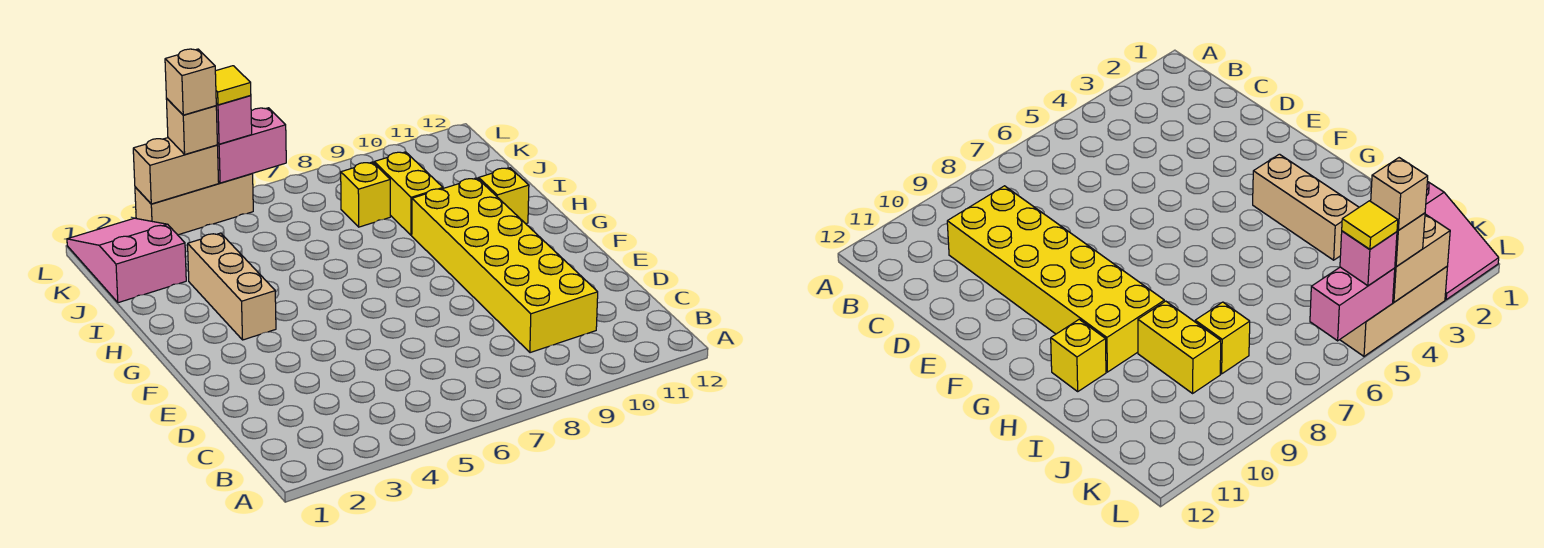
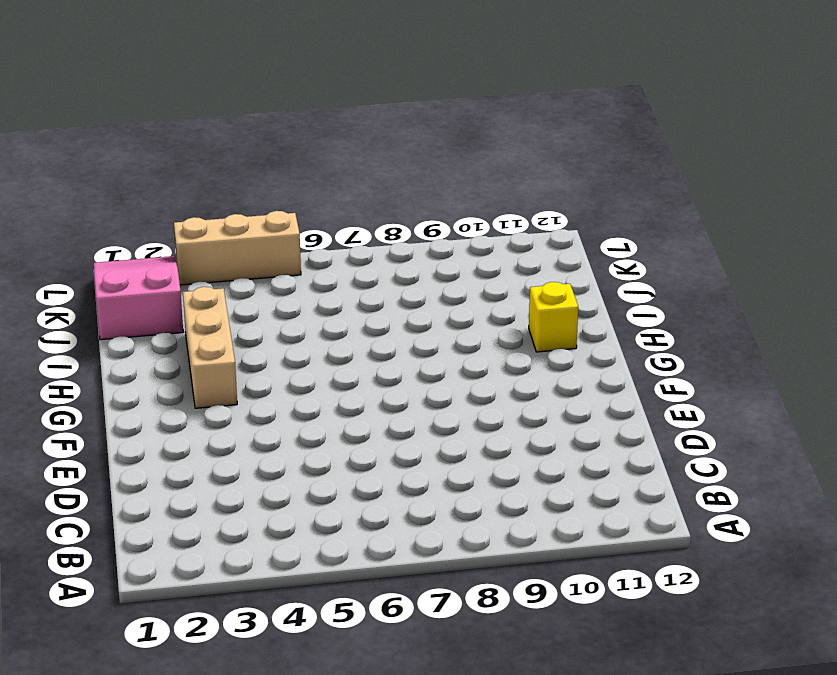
none -> yellow brick C9:H10 level 1
none -> yellow brick I9:J9 level 1
none -> yellow brick J8 level 1

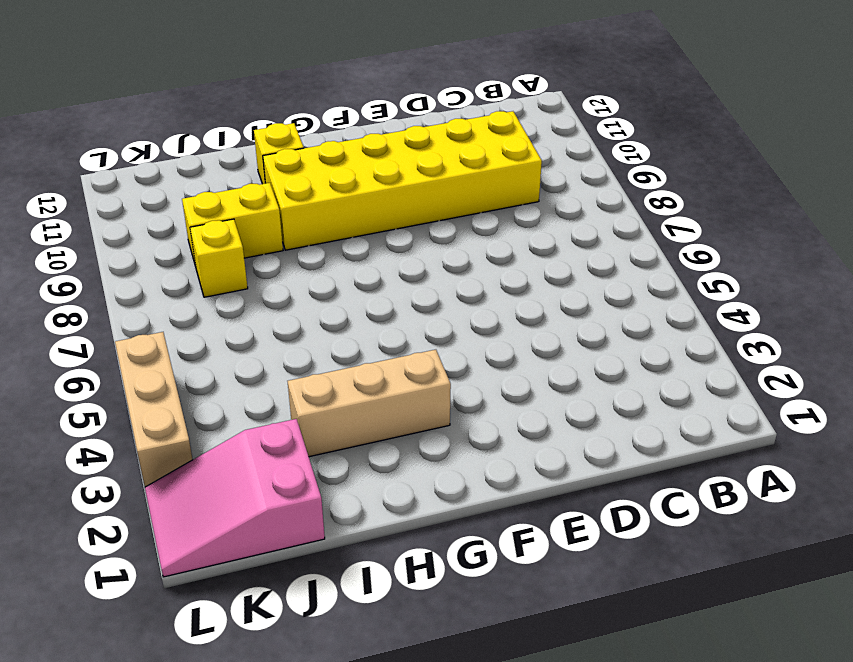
none -> tan brick L3:L4 level 2
none -> pink brick L5:L6 level 2
none -> tan brick L4 level 3

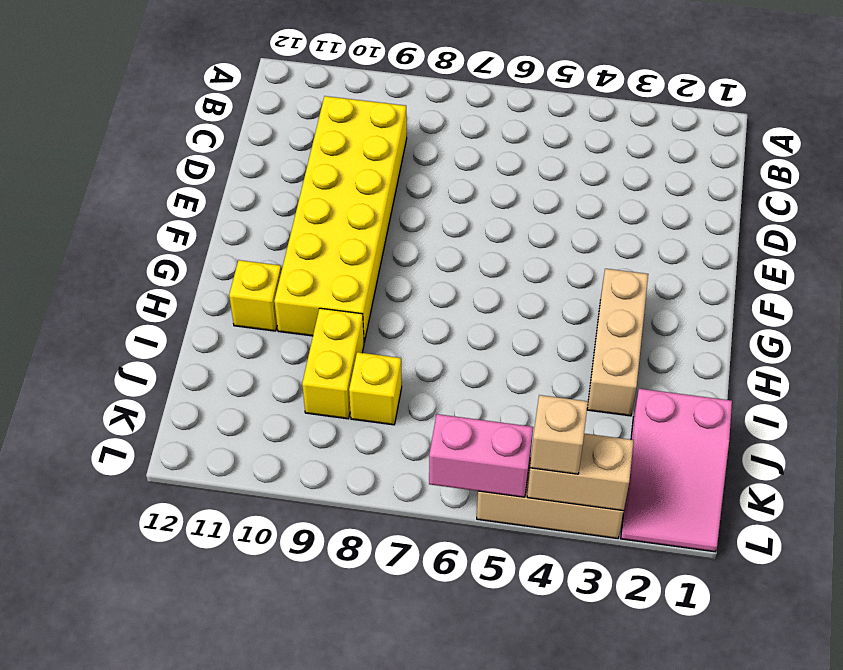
none -> pink brick L5 level 3
none -> tan brick L4 level 4
none -> yellow tile L5 level 4

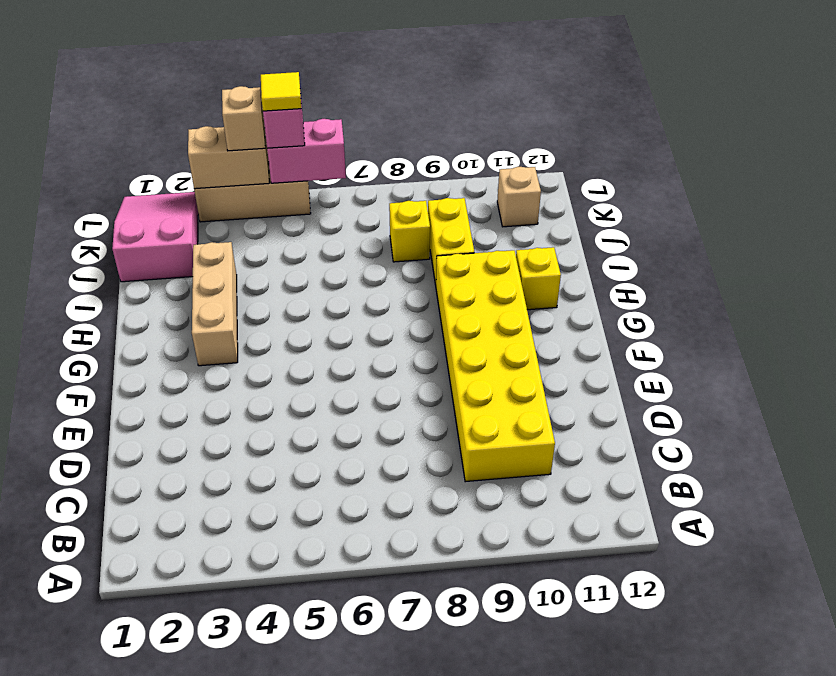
tan brick K11 level 1 -> tan brick L4 level 4

